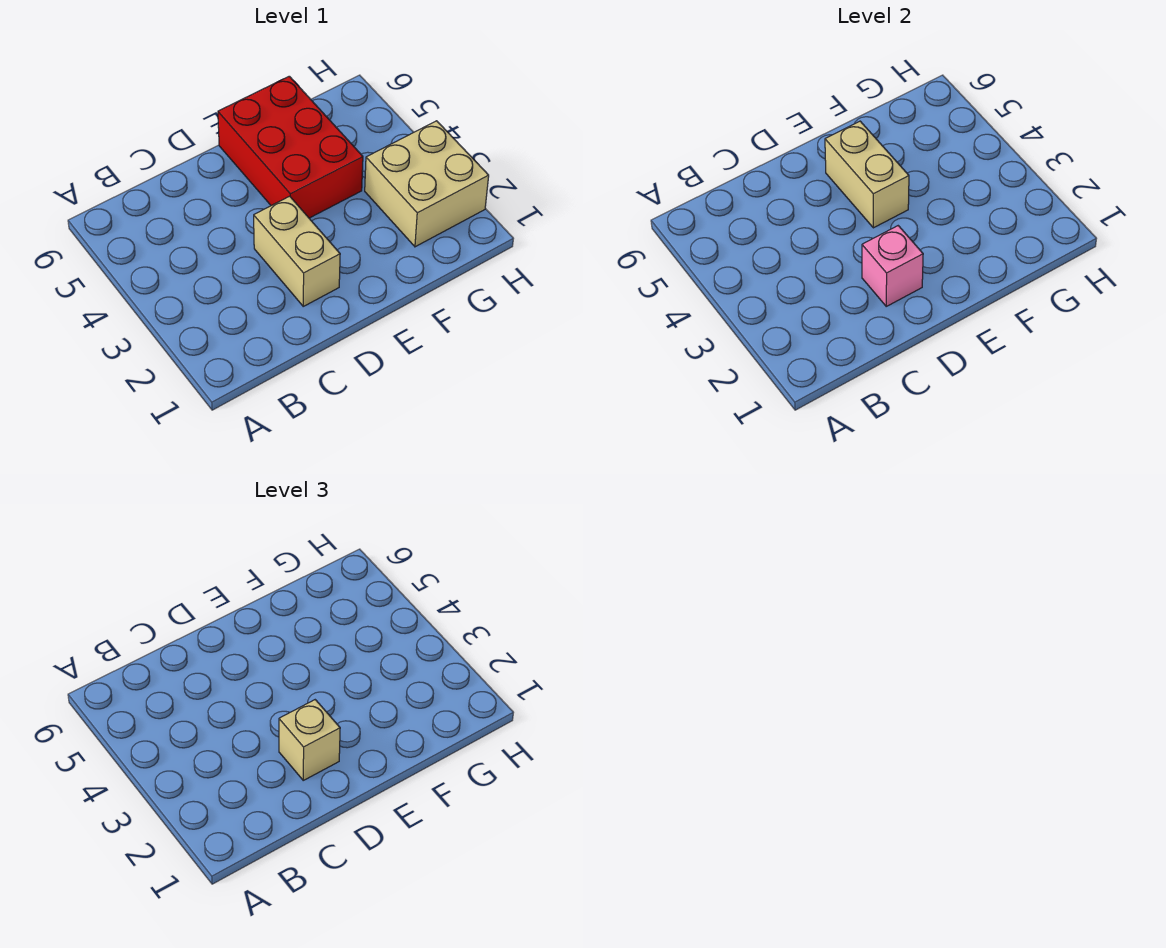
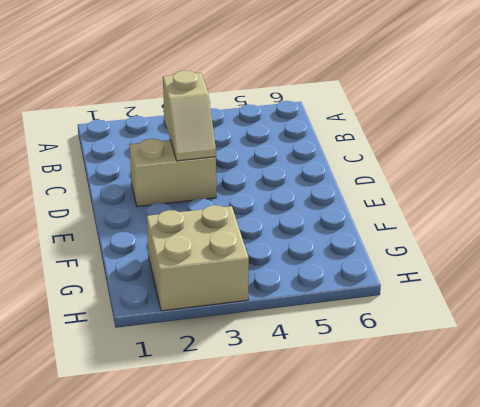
tan slope C3:D3 level 2 top C -> none
none -> red brick E4:F6 level 1
none -> pink brick D2 level 2

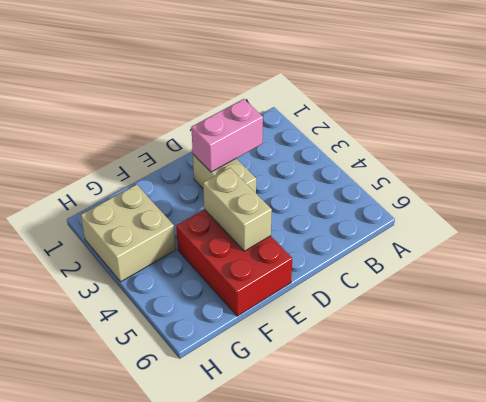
pink brick C2:D2 level 2 -> pink brick D2 level 2
none -> tan brick D2 level 3

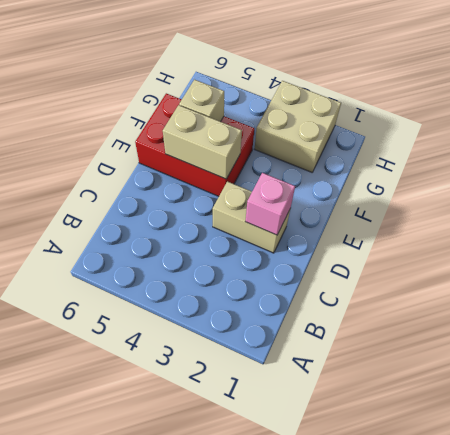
tan brick F5 level 2 -> tan brick D2 level 3

